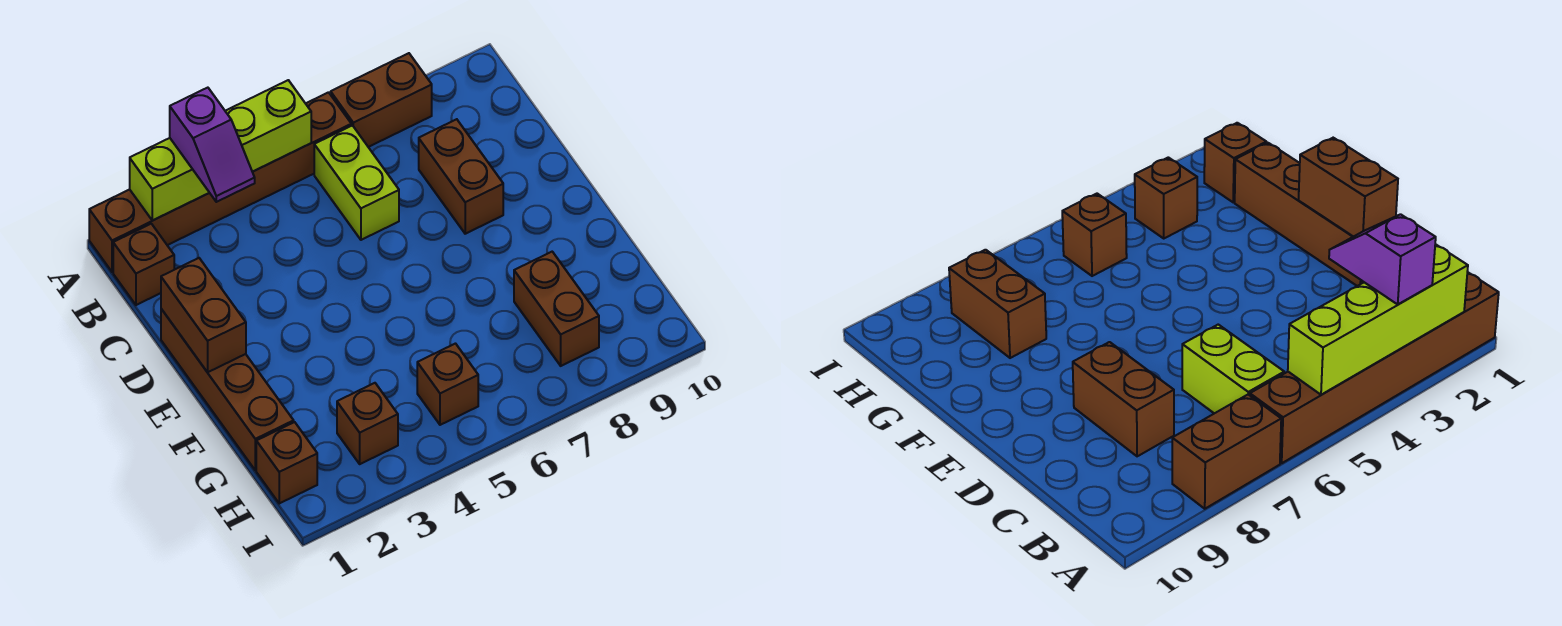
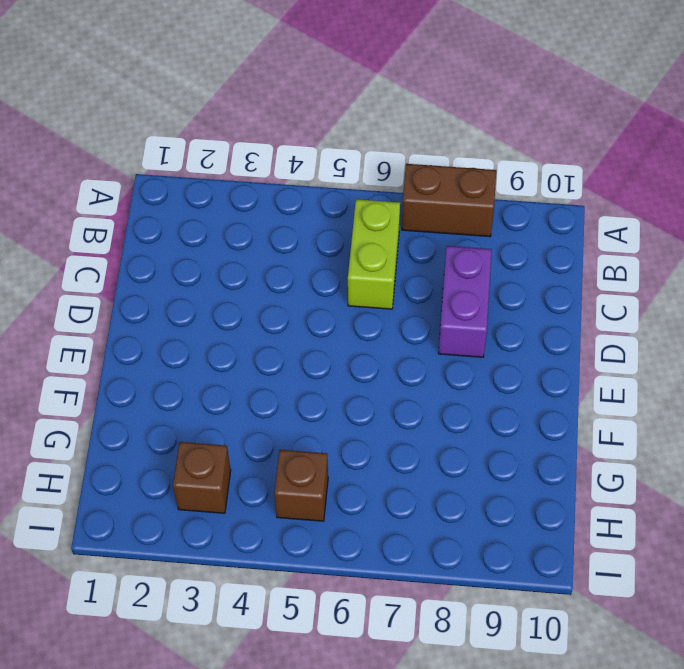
purple brick C8:D8 level 1 -> brown brick C8:D8 level 1
none -> brown brick A1:A6 level 1
none -> brown brick B1 level 1
none -> brown brick D1:G1 level 1

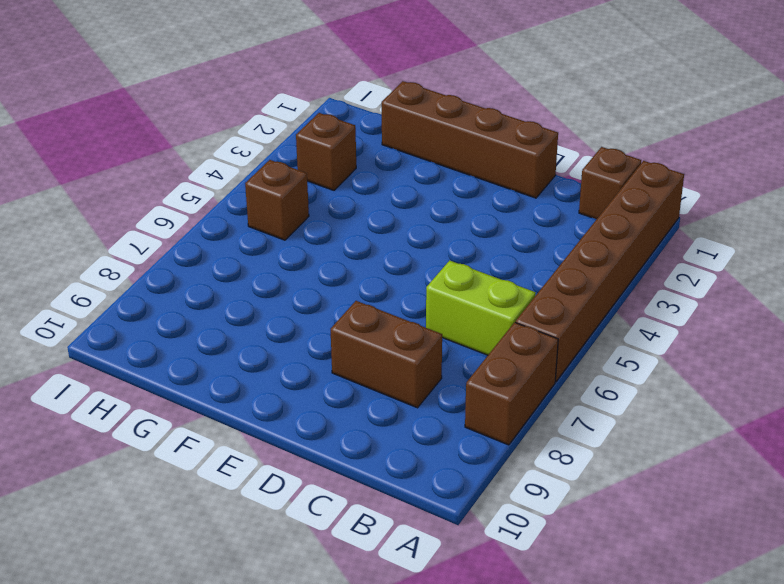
none -> brown brick G8:H8 level 1
none -> brown brick H1 level 1
none -> lime brick A2:A5 level 2

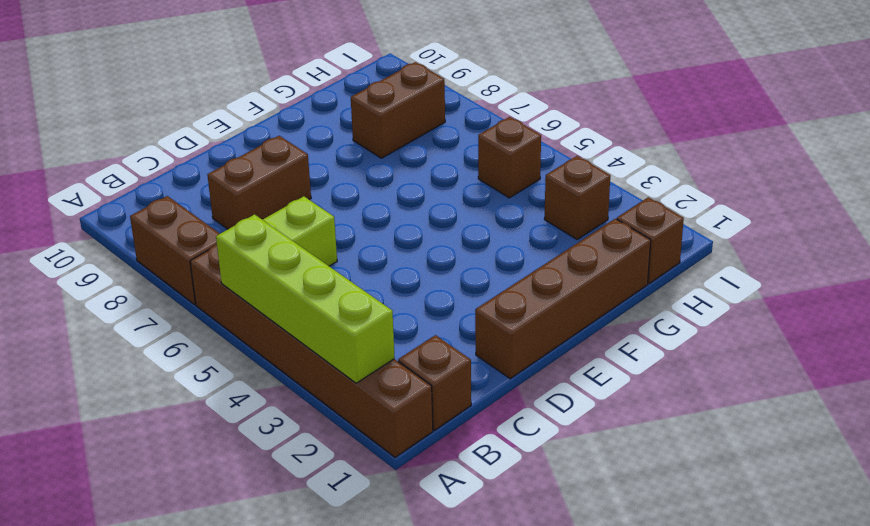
none -> brown brick D1:E1 level 2
none -> purple slope A3:B3 level 3 top A

